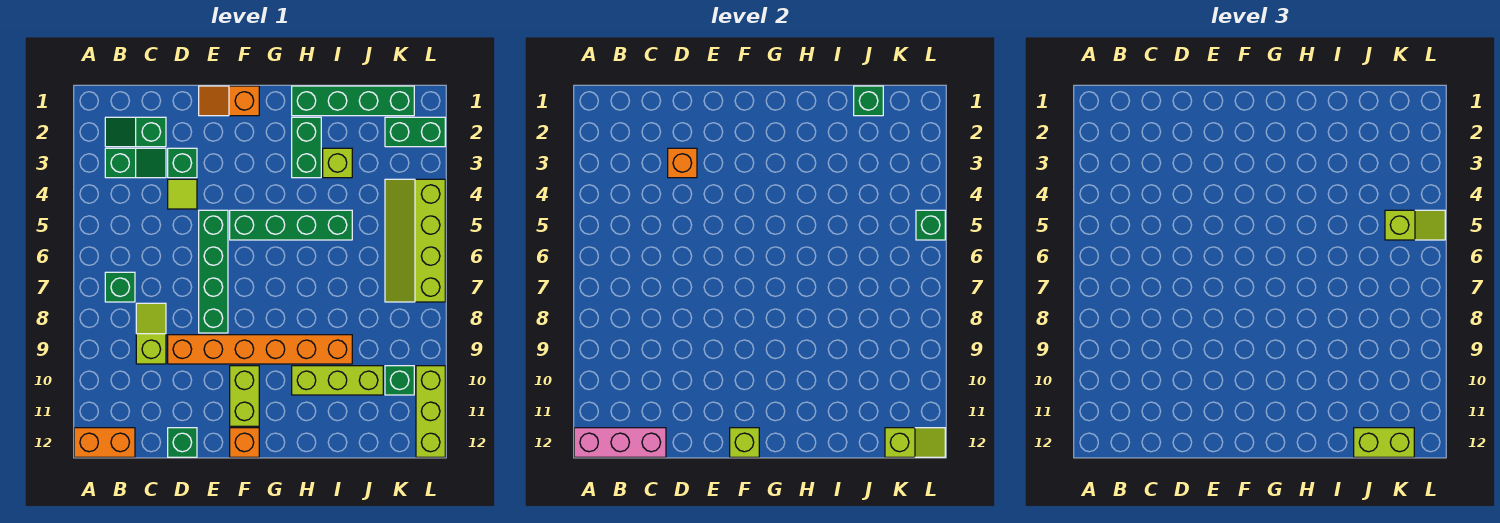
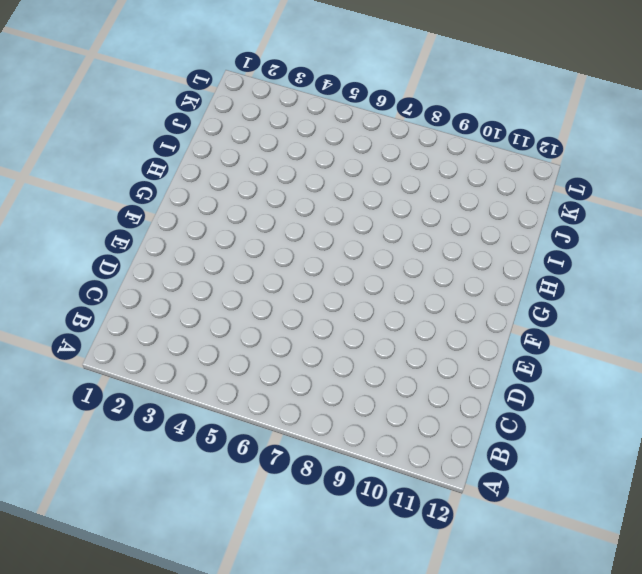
none -> orange brick A12:B12 level 1
none -> green slope B2:C2 level 1 top C
none -> green slope B3:C3 level 1 top B
none -> green brick B7 level 1

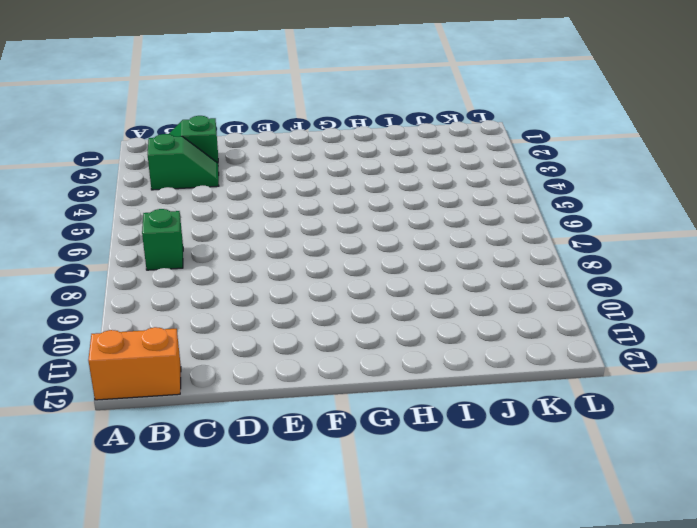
none -> lime slope C8:C9 level 1 top 9
none -> green brick D3 level 1
none -> lime tile D4 level 1
none -> orange brick D9:I9 level 1

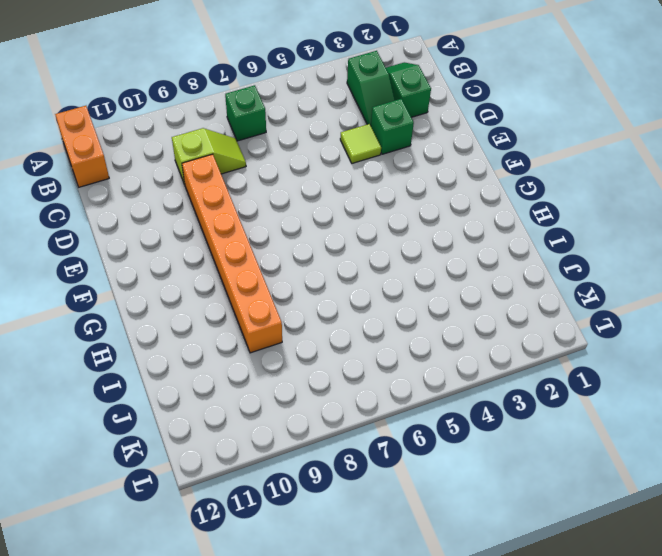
none -> green brick D12 level 1
none -> orange slope E1:F1 level 1 top F
none -> green brick E5:E8 level 1
none -> green brick F5:I5 level 1

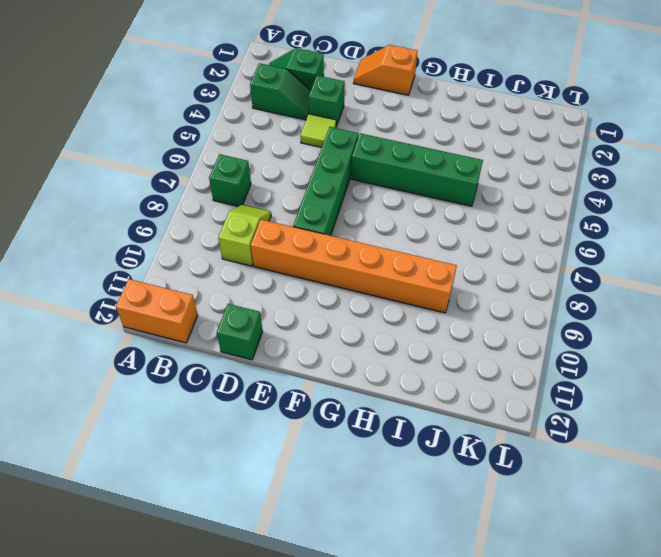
none -> lime brick F10:F11 level 1
none -> orange brick F12 level 1
none -> green brick H1:K1 level 1
none -> green brick H2:H3 level 1

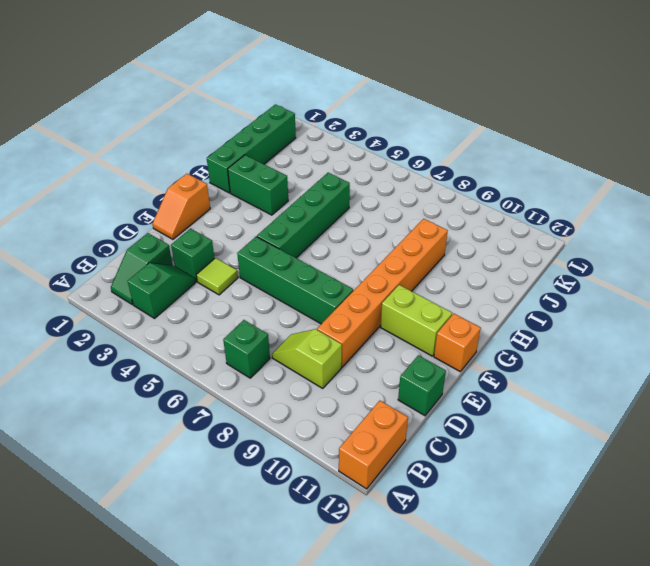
none -> lime brick H10:J10 level 1
none -> lime brick I3 level 1
none -> green brick K2:L2 level 1
none -> lime slope K4:L7 level 1 top L

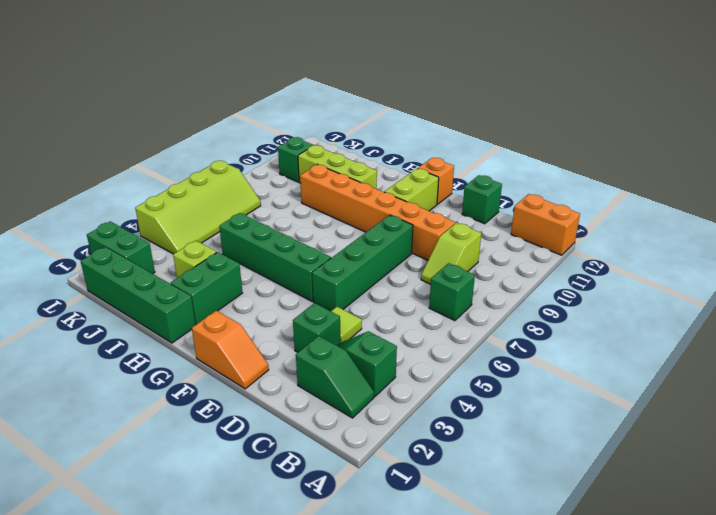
none -> lime brick L10:L12 level 1
none -> pink brick A12:C12 level 2
none -> orange brick D3 level 2
none -> lime brick F12 level 2

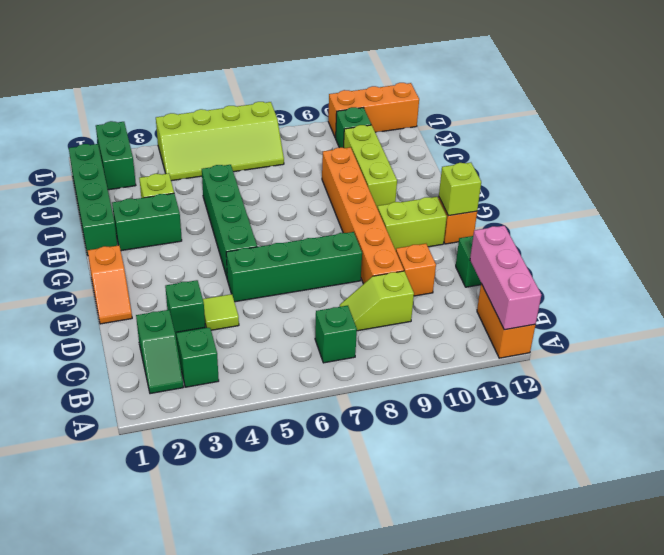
orange brick D10 level 1 -> orange brick D3 level 2
orange brick L10:L12 level 1 -> lime brick L10:L12 level 1
none -> green brick J1 level 2
none -> lime slope K12:L12 level 2 top K
none -> green brick L5 level 2
none -> lime brick J12:K12 level 3

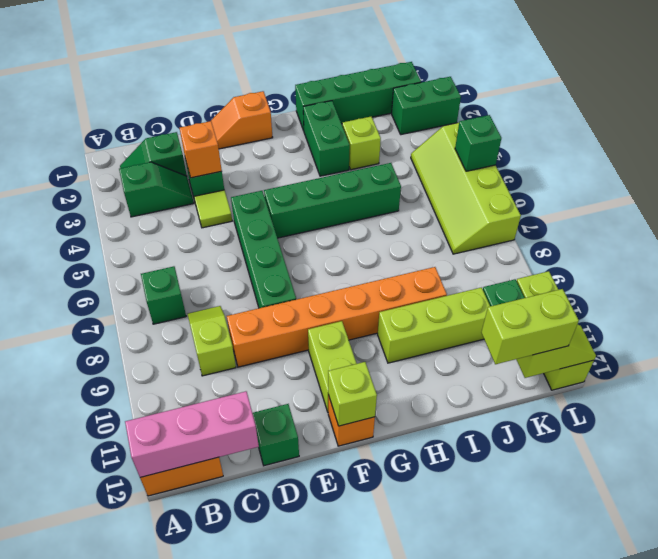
none -> green brick J1 level 2
none -> lime slope K5:L5 level 3 top K

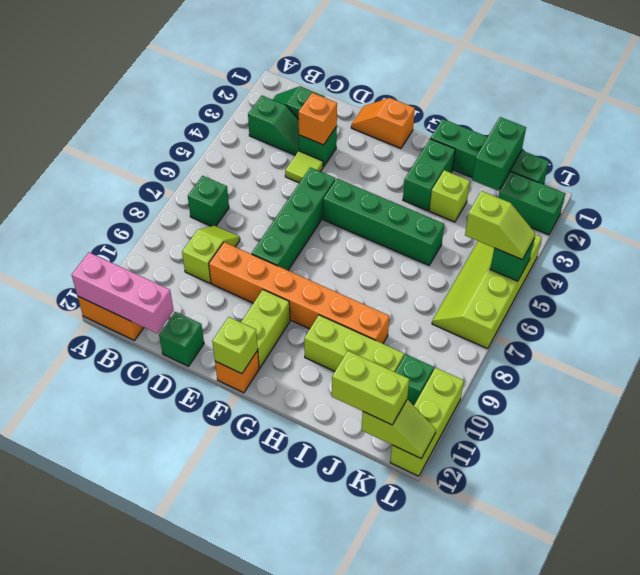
green brick J1:J2 level 2 -> green brick J1 level 2

